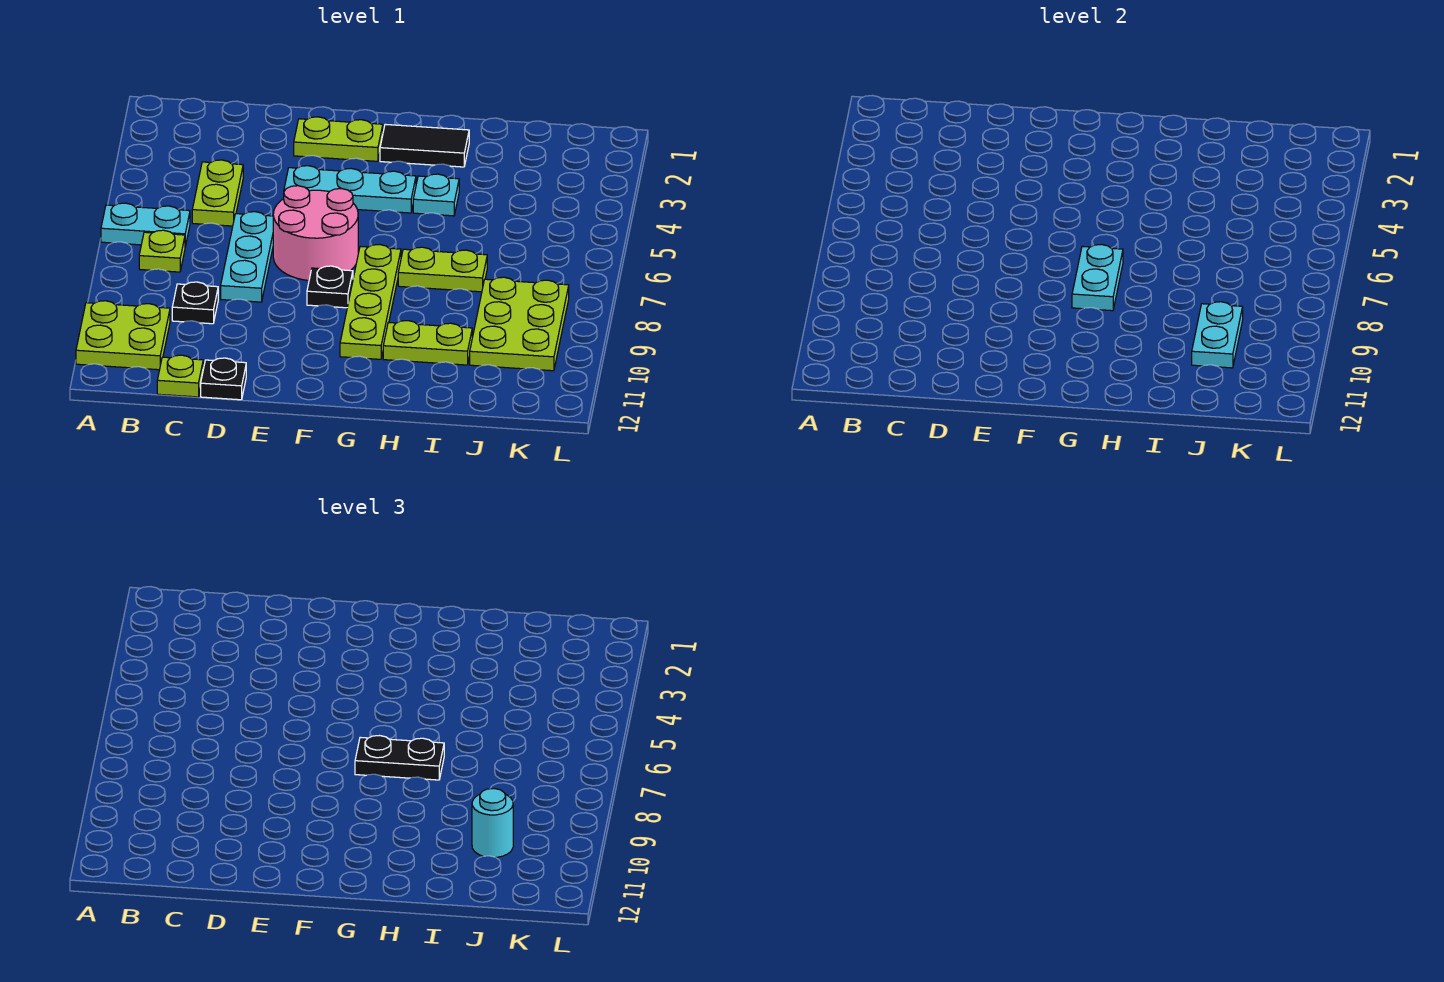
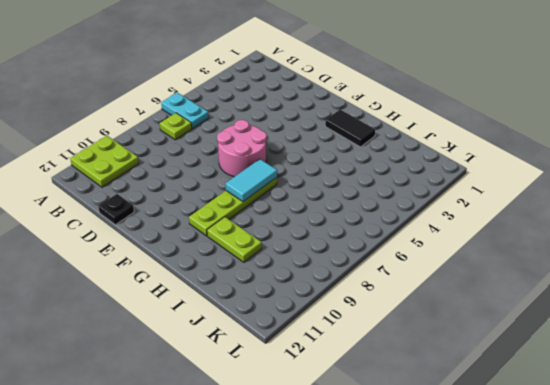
cyan tile G7:G8 level 2 -> cyan plate G7:G8 level 2
none -> lime plate C4:C5 level 1
none -> black plate C9 level 1
none -> lime plate C12 level 1

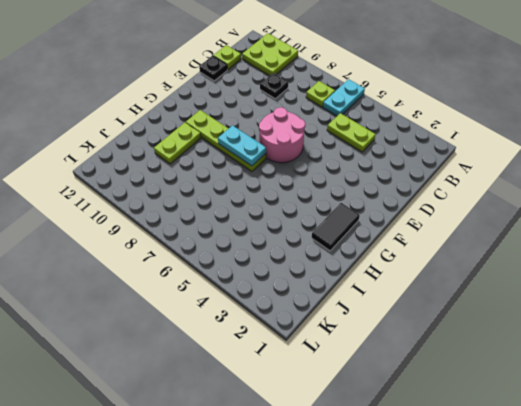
none -> cyan plate D6:D8 level 1
none -> lime plate E2:F2 level 1
none -> cyan plate E4:G4 level 1

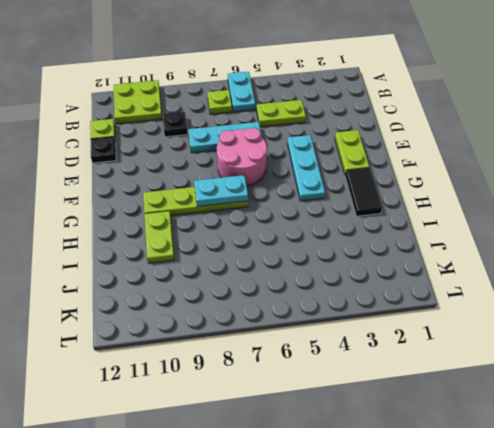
none -> black plate F8 level 1
none -> cyan plate H4 level 1
none -> lime plate H7:I7 level 1

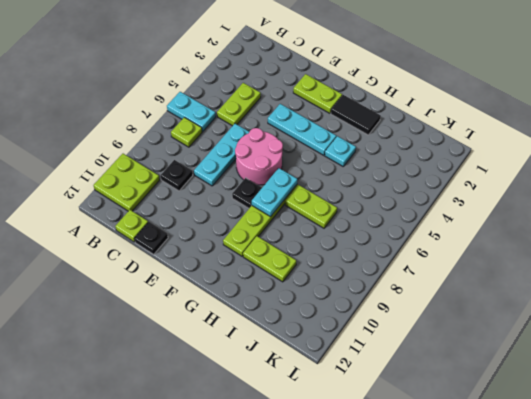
none -> lime plate J8:K10 level 1
none -> cyan plate J9:J10 level 2
none -> black plate G7:H7 level 3

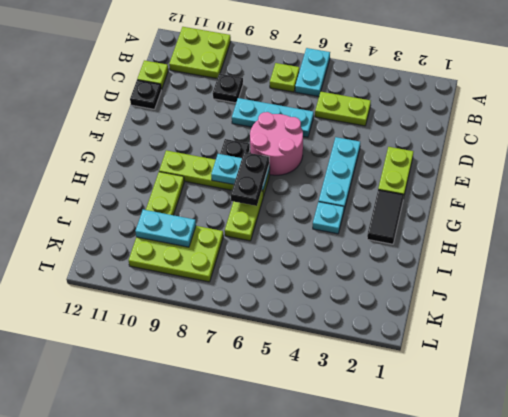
none -> cyan round brick J10 level 3

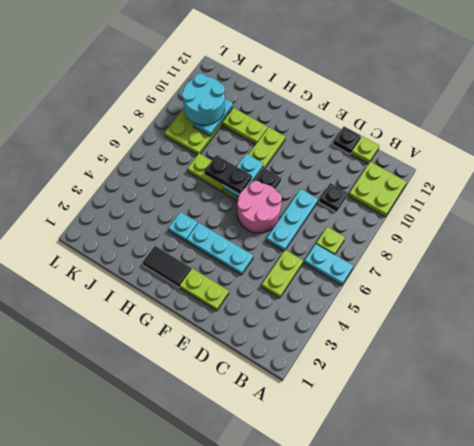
cyan round brick J9:K10 level 3 -> cyan round brick J10 level 3

